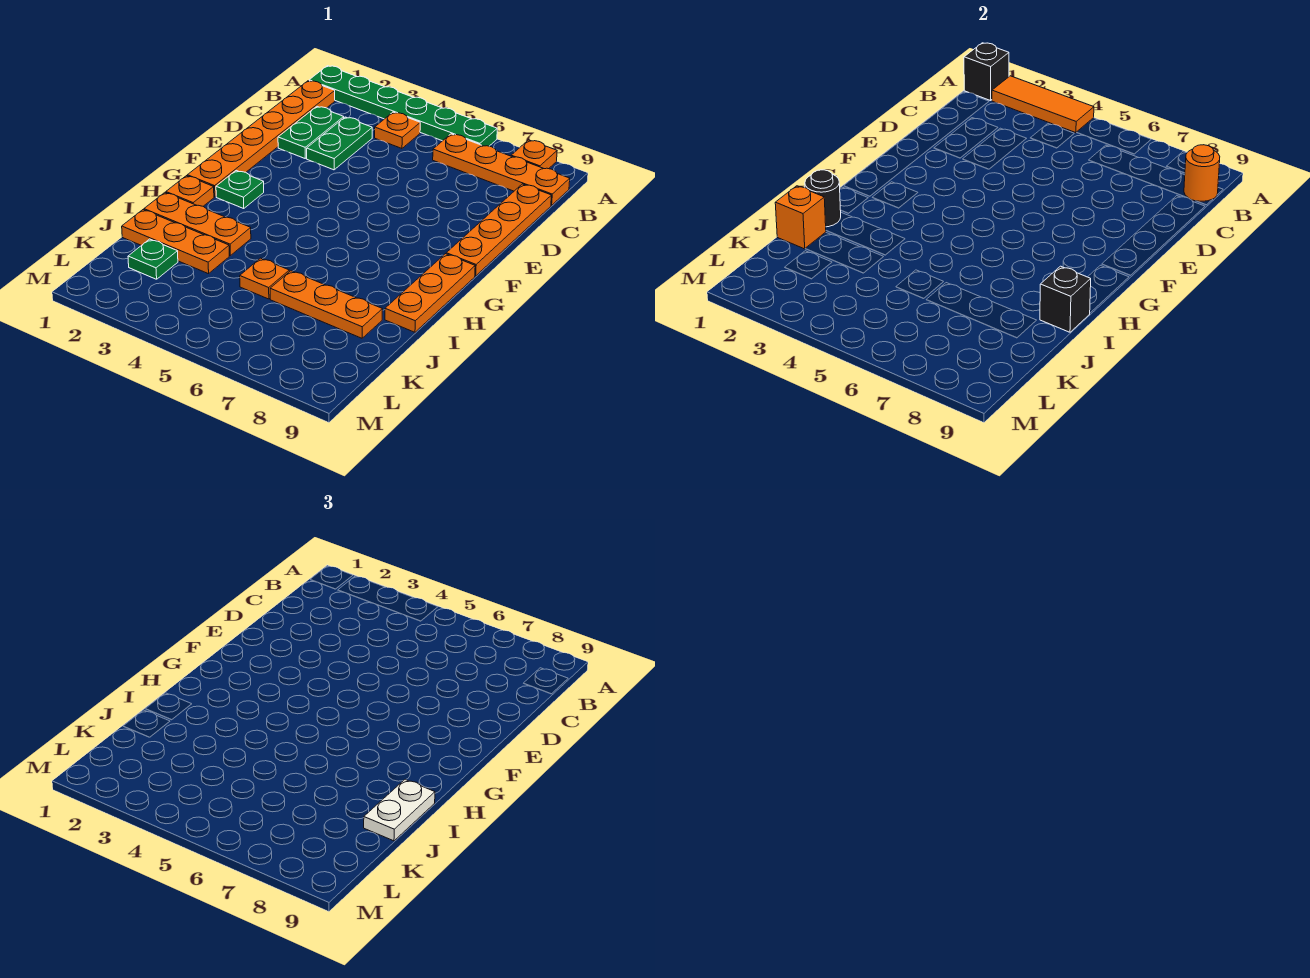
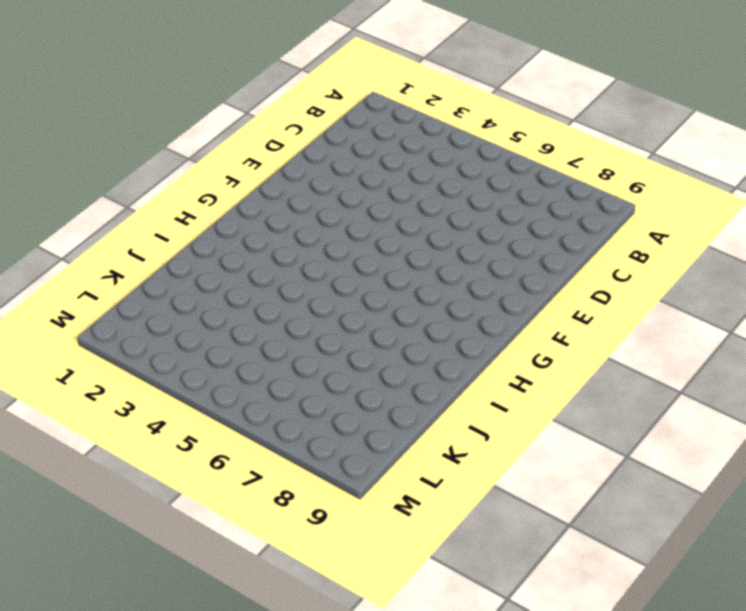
none -> green plate A1:A6 level 1
none -> orange plate A8 level 1
none -> orange plate B1:G1 level 1

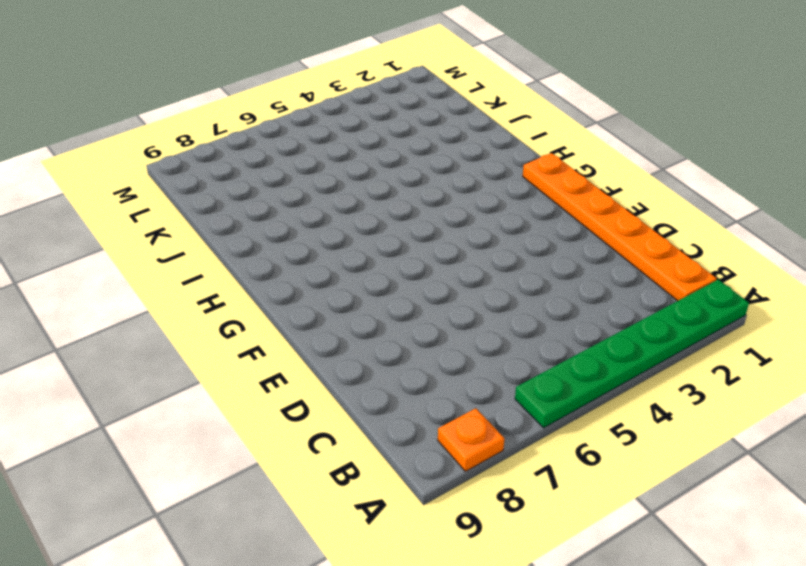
none -> orange plate B4 level 1
none -> orange plate B6:B9 level 1
none -> green plate C2:D2 level 1

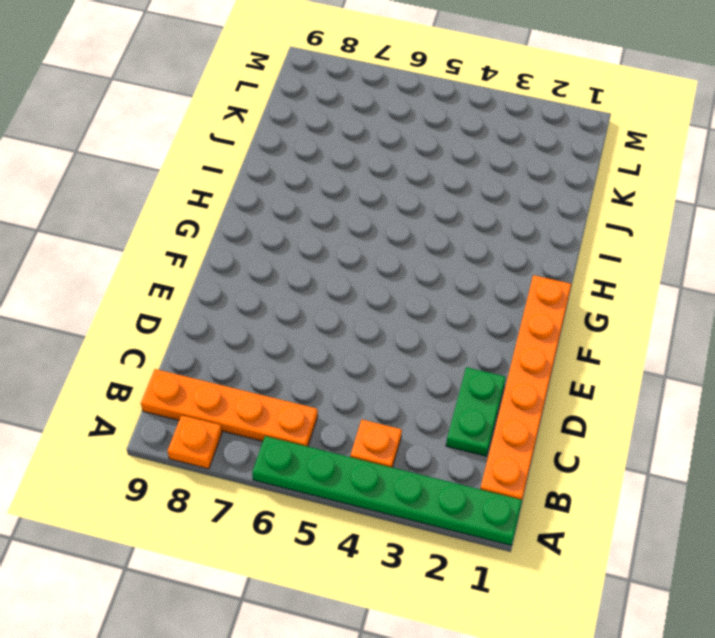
none -> green plate C3:D3 level 1
none -> orange plate C9:F9 level 1
none -> green plate G2 level 1

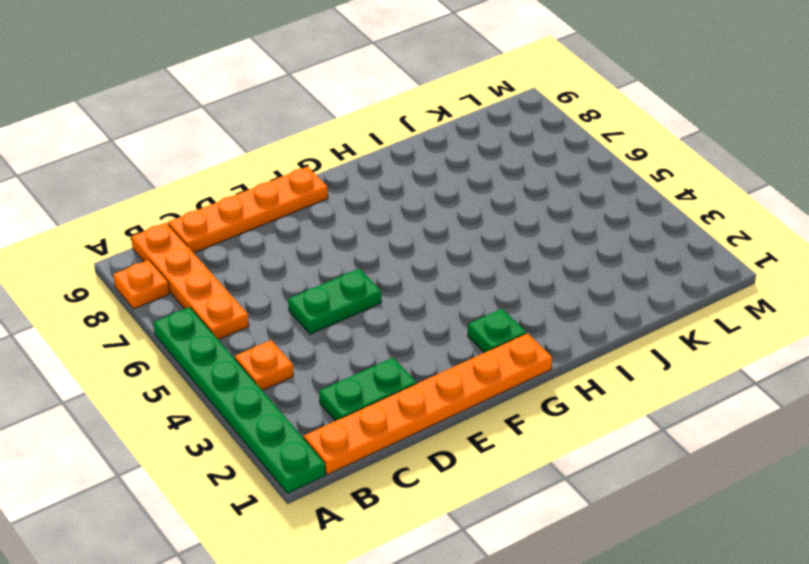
green plate D5:E5 level 1 -> green plate C3:D3 level 1
none -> orange plate G9:I9 level 1
none -> orange plate H1 level 1
none -> orange plate I1:I3 level 1

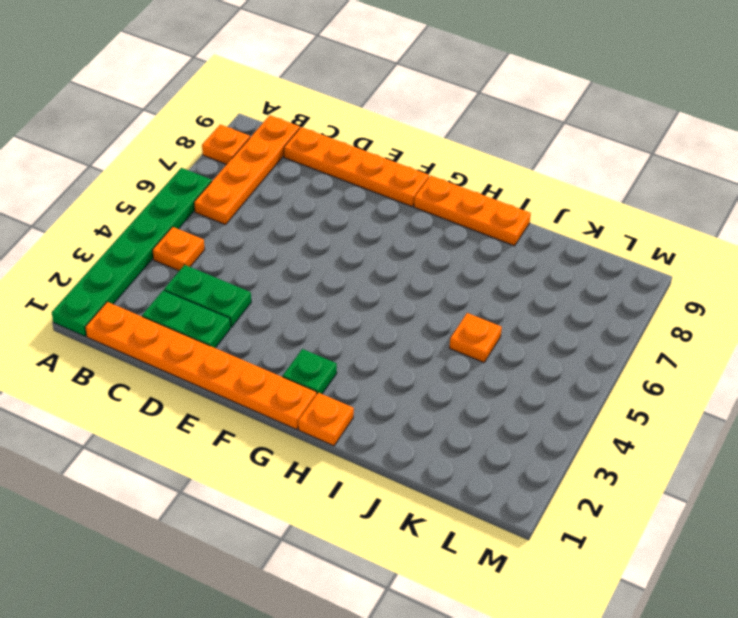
none -> orange plate I1:I3 level 1
none -> orange plate J1:J3 level 1
none -> orange plate J6:J8 level 1

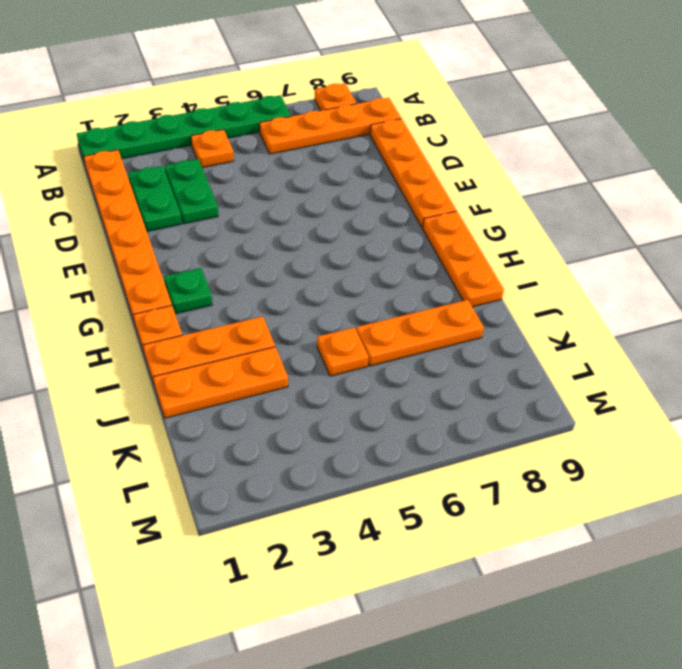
none -> green plate K2 level 1
none -> black brick A1 level 2
none -> orange tile A2:A4 level 2

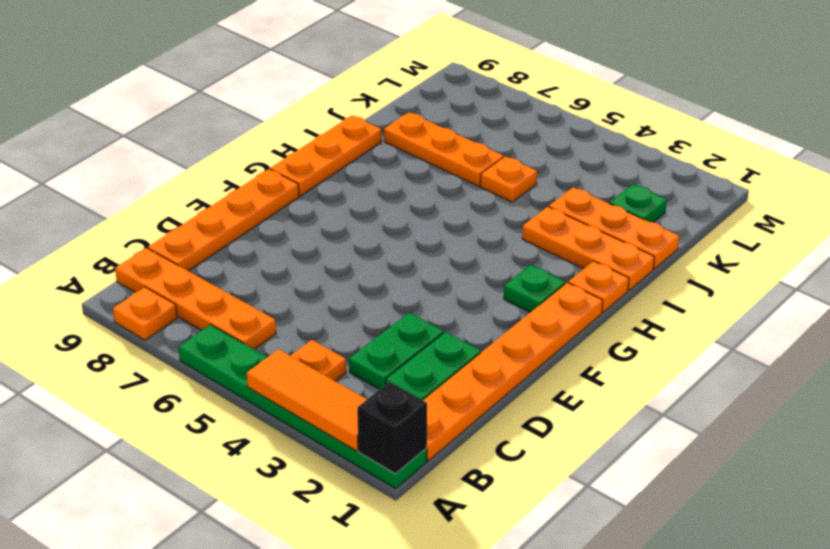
none -> orange round brick B9 level 2
none -> black round brick I1 level 2
none -> black brick I9 level 2

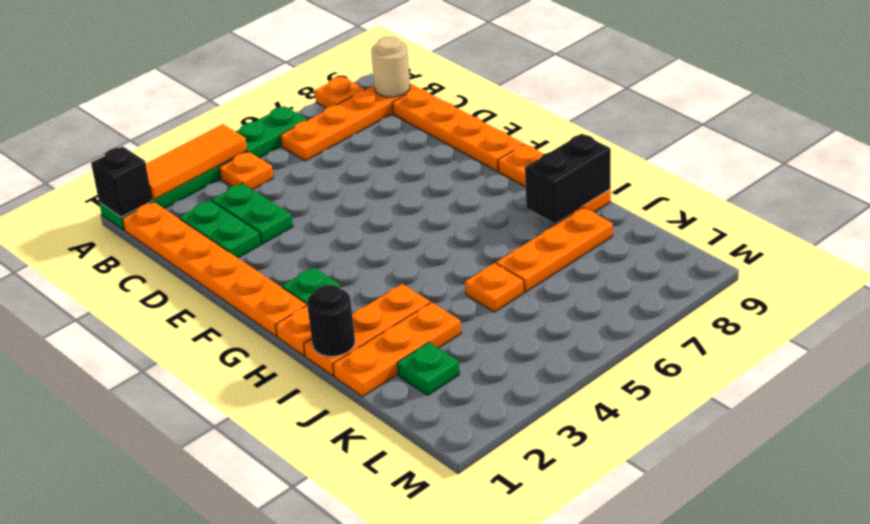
tan round brick B9 level 2 -> orange round brick B9 level 2
black brick I8:I9 level 2 -> black brick I9 level 2
none -> orange brick J1 level 2
none -> white plate I9:J9 level 3

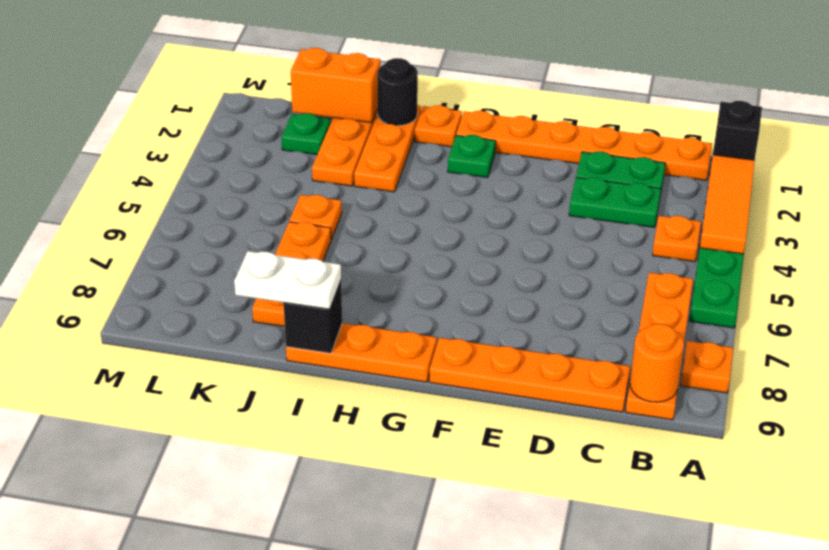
orange brick J1:K1 level 2 -> orange brick J1 level 2

